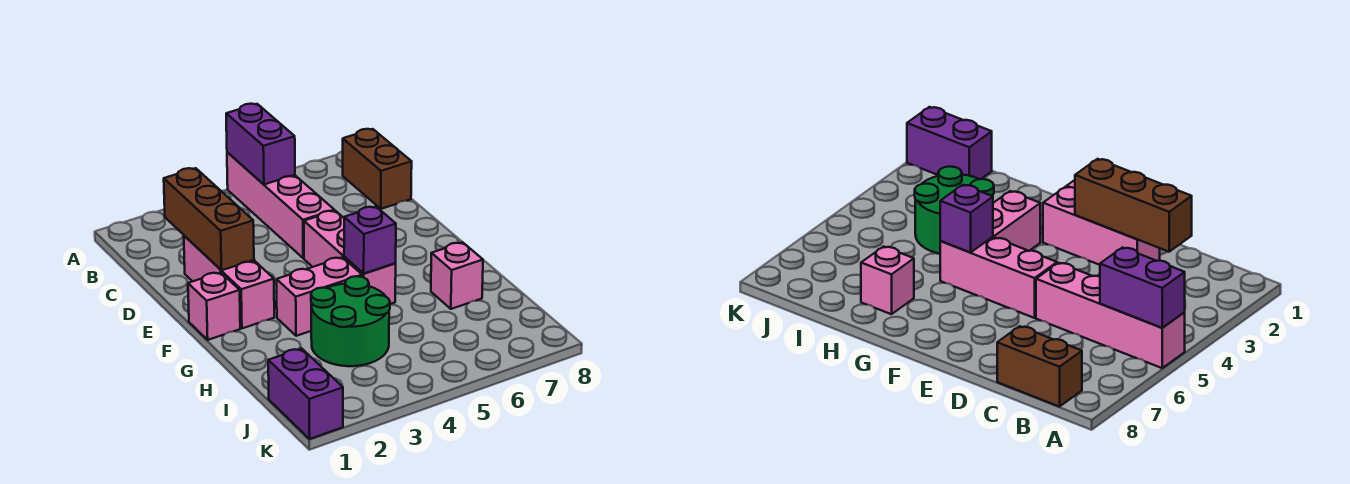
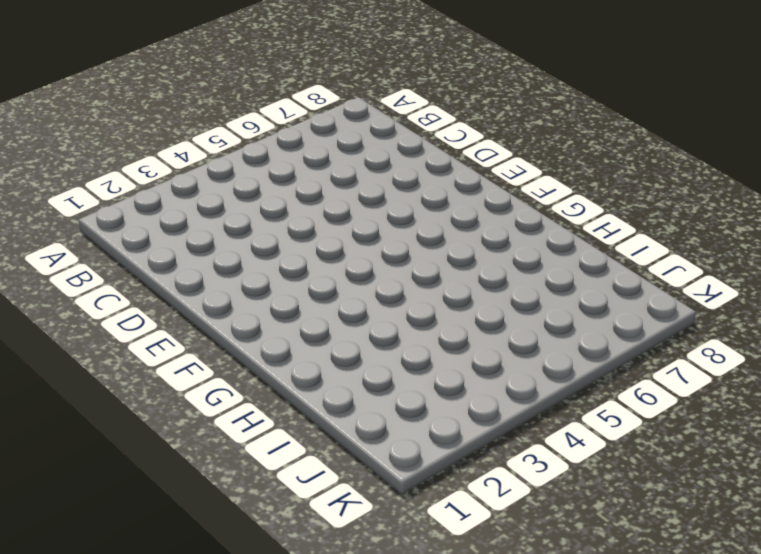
none -> pink brick A5:D5 level 1
none -> brown brick B8:C8 level 1
none -> pink brick D2:F2 level 1

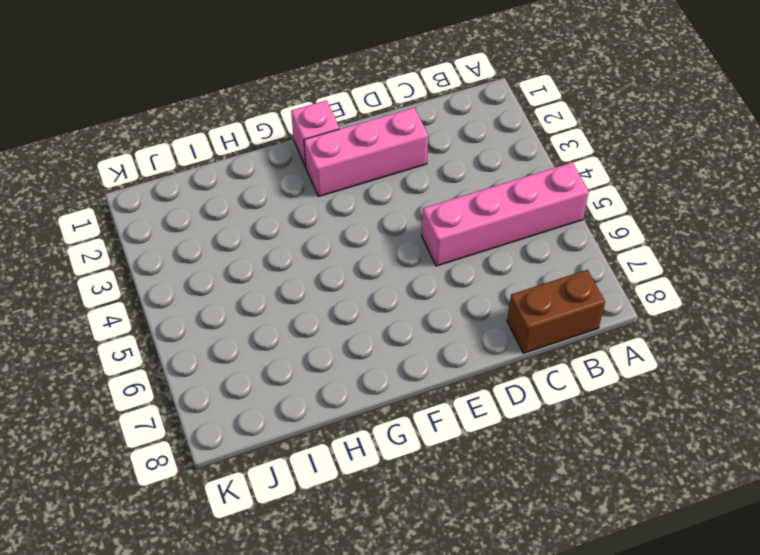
none -> pink brick E5:G5 level 1
none -> pink brick G3:G4 level 1
none -> green round brick H3:I4 level 1

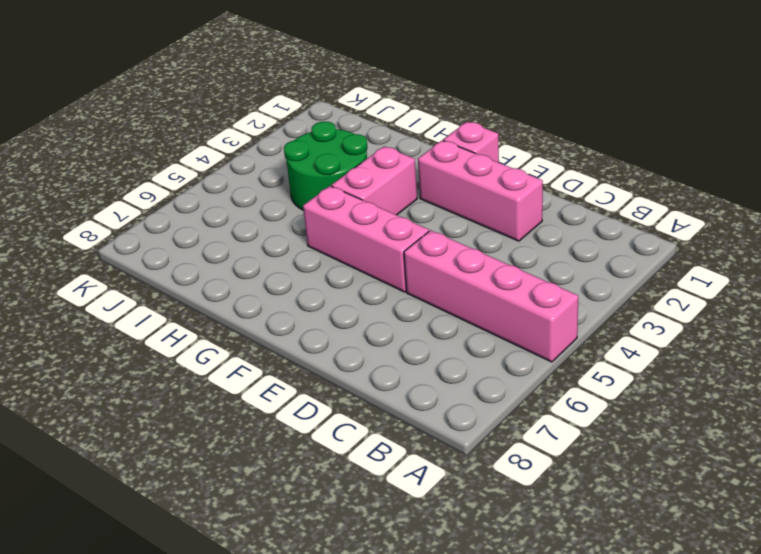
none -> brown brick B8:C8 level 1
none -> pink brick H7 level 1
none -> purple brick J1:K1 level 1

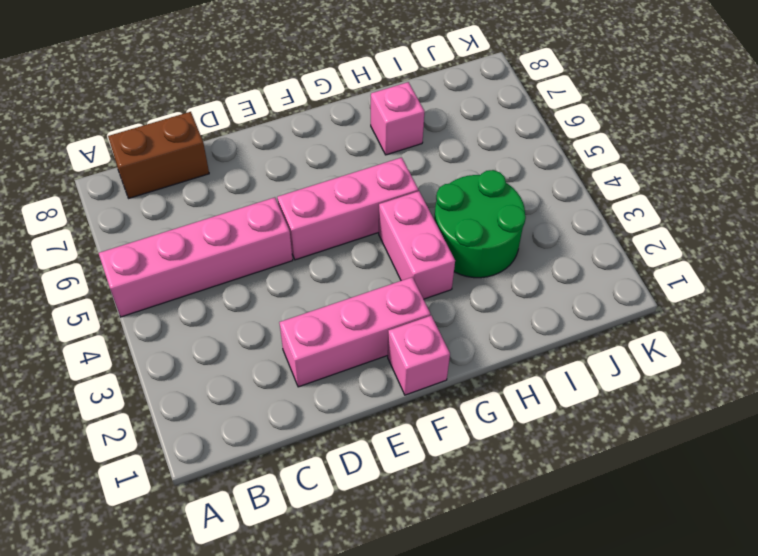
none -> purple brick J1:K1 level 1
none -> purple brick A5:B5 level 2
none -> brown brick C2:E2 level 2

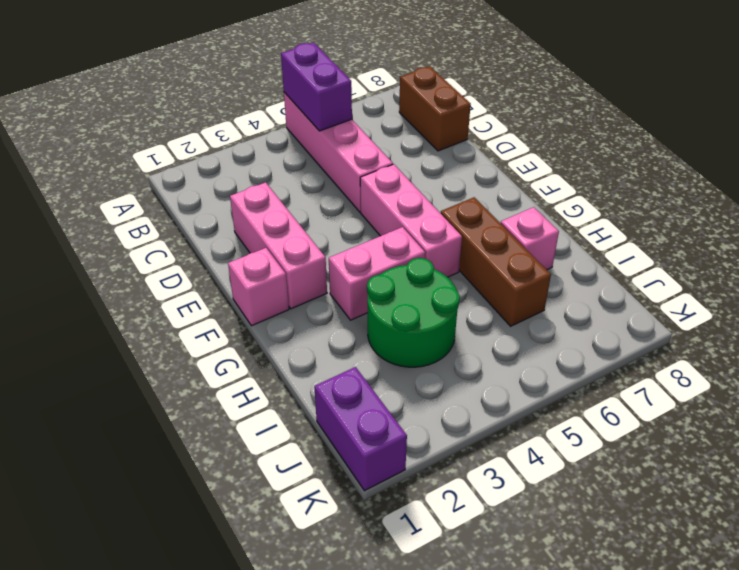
brown brick G6:I6 level 1 -> brown brick C2:E2 level 2
none -> purple brick G5 level 2

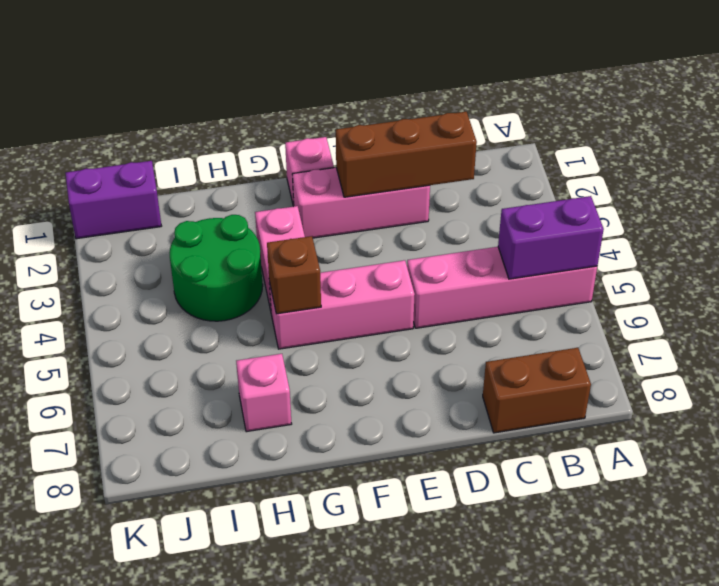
brown brick G5 level 2 -> purple brick G5 level 2

